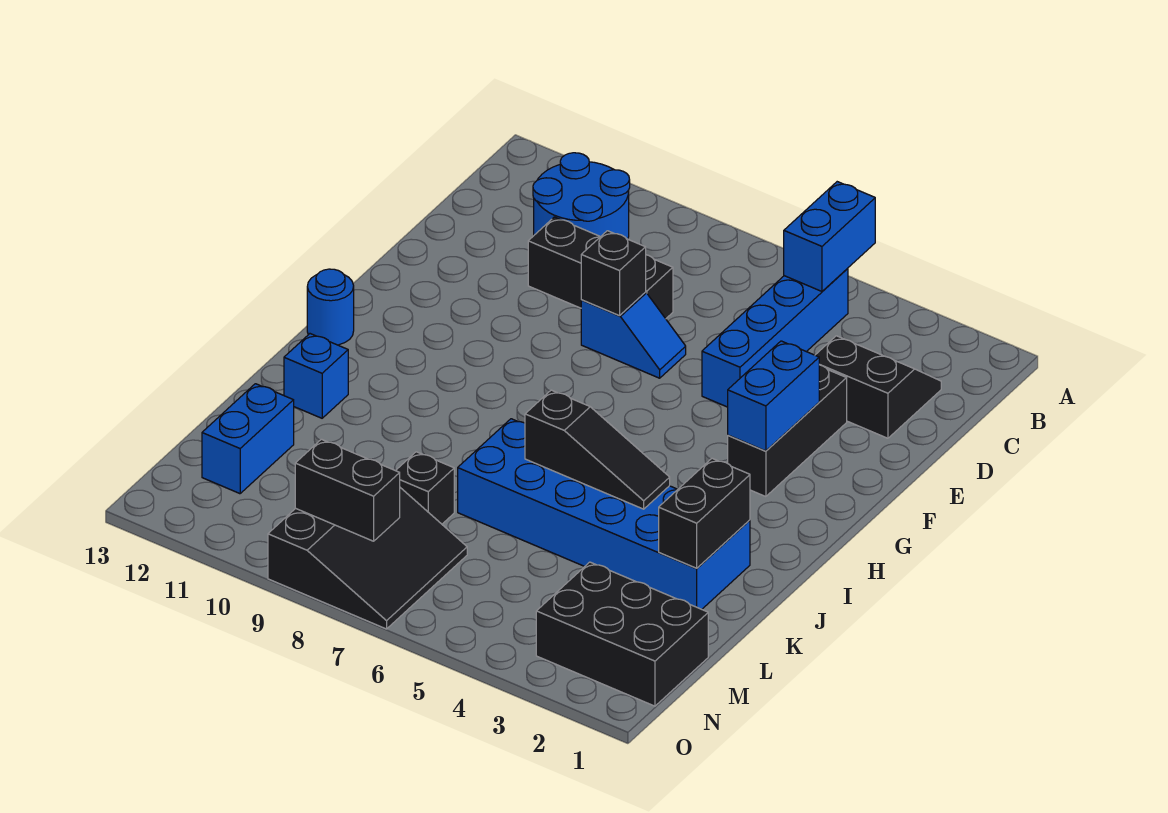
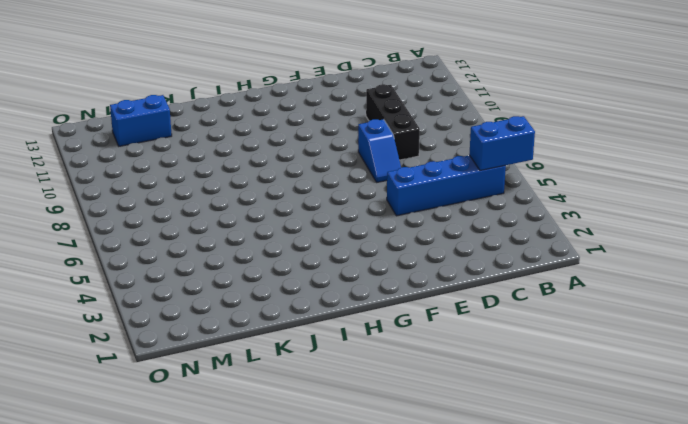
none -> blue round brick B10:C11 level 1
none -> black slope C2:D3 level 1 top D
none -> black brick E3:G3 level 1

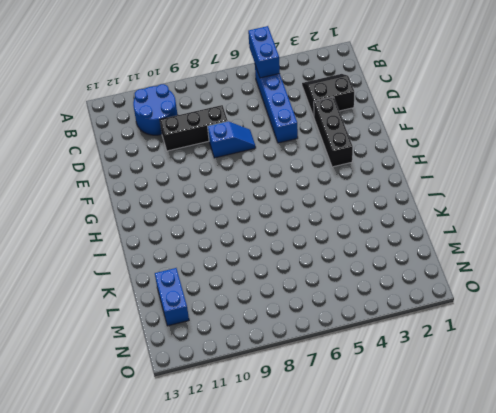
none -> blue round brick H13 level 1
none -> blue brick J2:K7 level 1
none -> blue brick J12 level 1

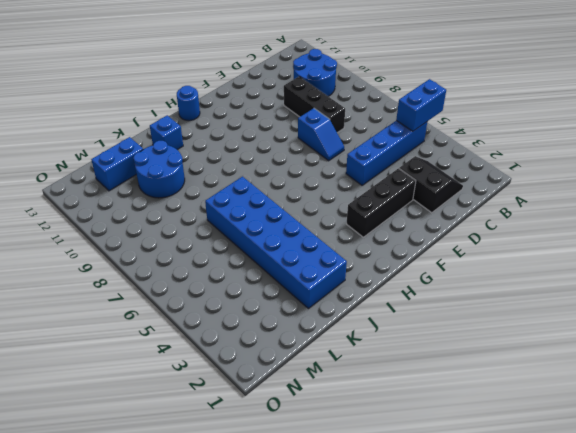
blue round brick K10:L11 level 1 -> none
none -> black brick L8 level 1
none -> black brick M1:N3 level 1
none -> black slope M7:O9 level 1 top 9

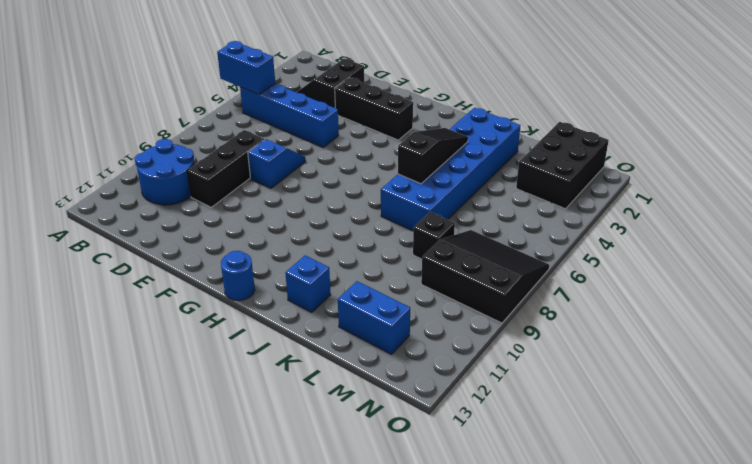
none -> black brick E8 level 2
none -> blue brick F3:G3 level 2
none -> black brick J2:K2 level 2

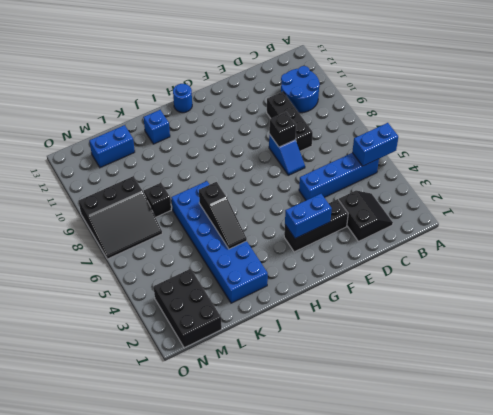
none -> black brick J2:K2 level 2
none -> black brick N8:N9 level 2

